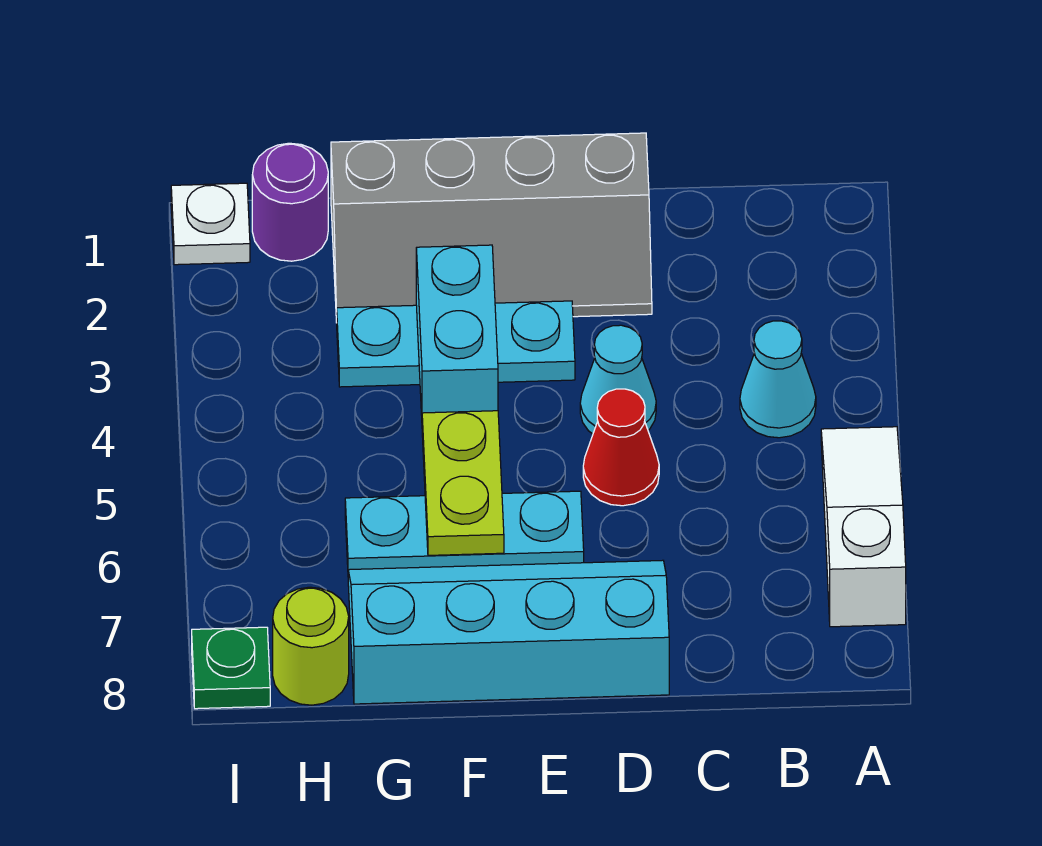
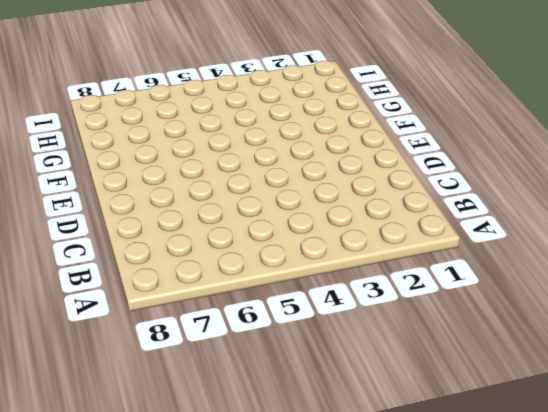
none -> white slope A5:A7 level 1 top 7
none -> cyan cone B4 level 1
none -> grey slope D1:G2 level 1 top 1

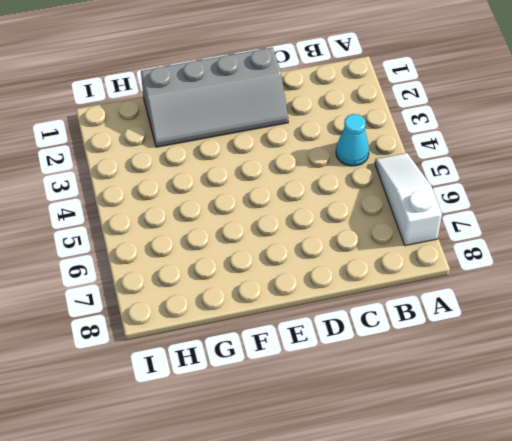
none -> cyan cone D4 level 1
none -> red cone D5 level 1
none -> cyan slope D7:G8 level 1 top 8

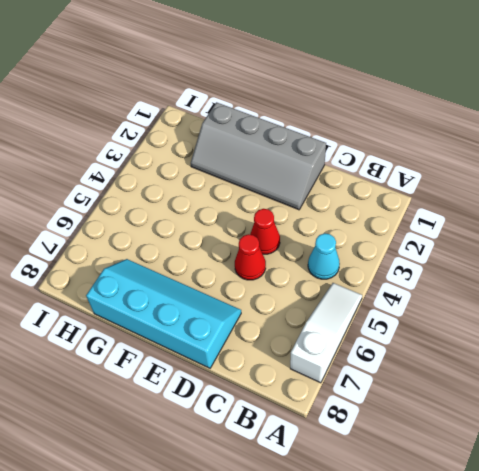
red cone D4 level 1 -> cyan cone D4 level 1
none -> cyan plate E3:G3 level 1
none -> cyan plate E6:G6 level 1
none -> purple round brick H1 level 1

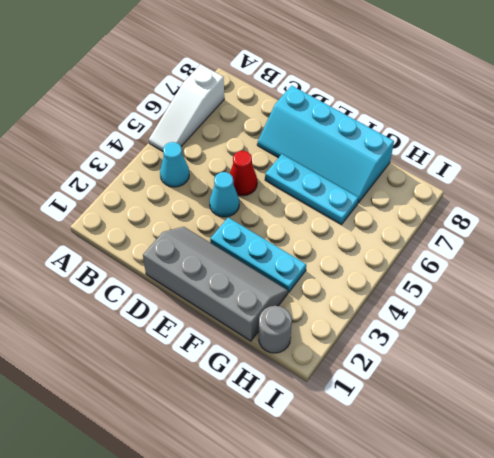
grey round brick H1 level 1 -> purple round brick H1 level 1
none -> lime round brick H8 level 1
none -> white plate I1 level 1
none -> green plate I8 level 1

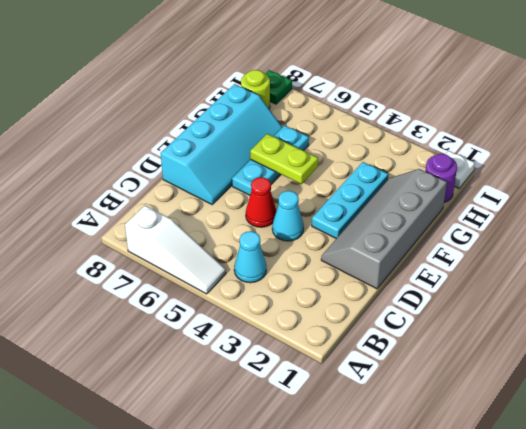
none -> cyan brick F3:F4 level 2

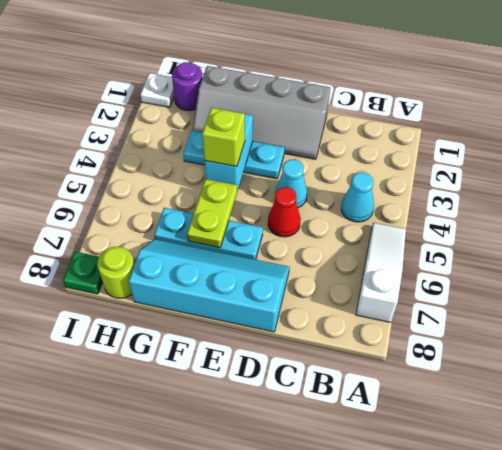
lime brick F4 level 3 -> none

